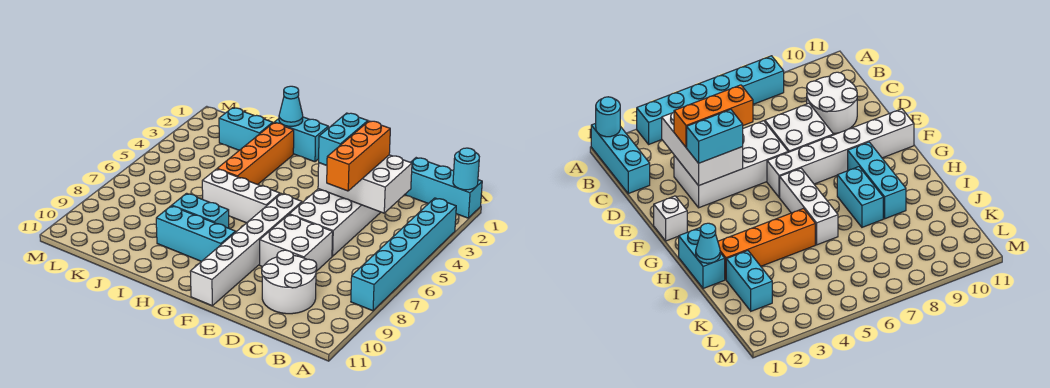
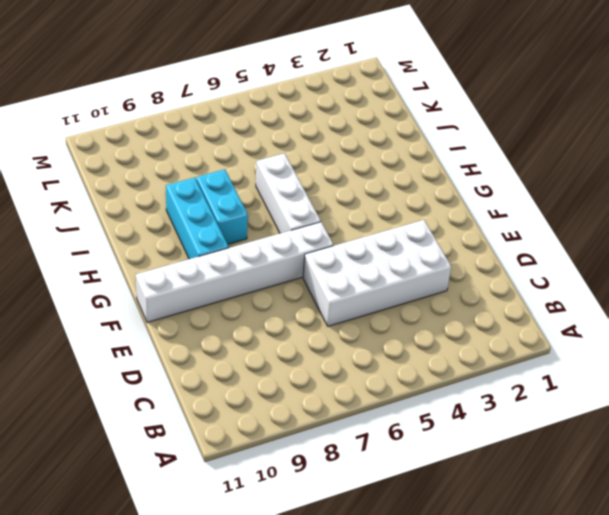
none -> cyan brick A1:C1 level 1
none -> cyan brick A3:A8 level 1
none -> white round brick C9:D10 level 1

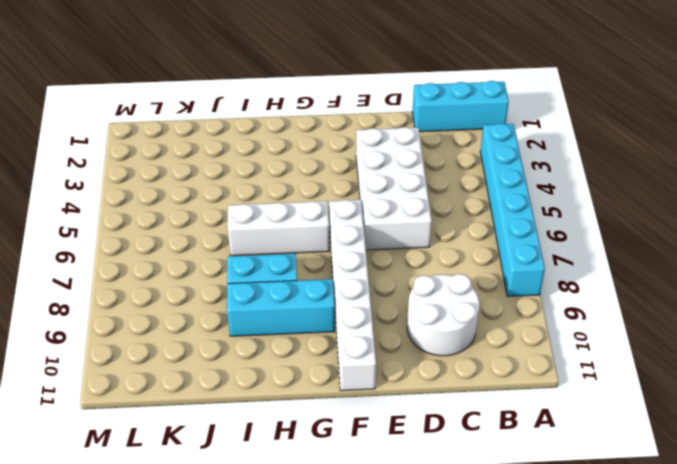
none -> white brick D7:E8 level 1
none -> white brick F1 level 1
none -> cyan brick H1:I1 level 1

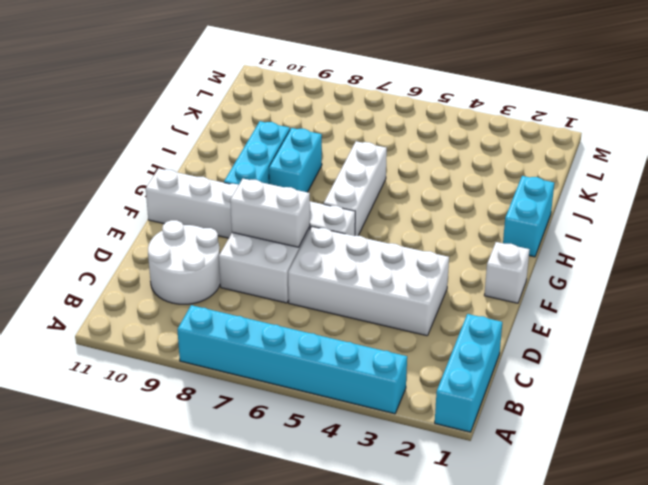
white brick E7:E8 level 2 -> none
none -> orange brick I2:I5 level 1
none -> cyan brick J2:K2 level 1
none -> cyan round brick A1 level 2

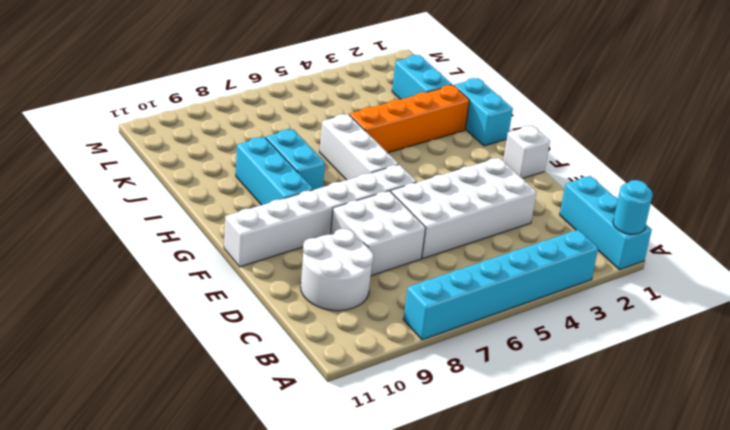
none -> white brick C3:E4 level 2
none -> cyan cone I1 level 2
none -> orange brick D3:D5 level 3

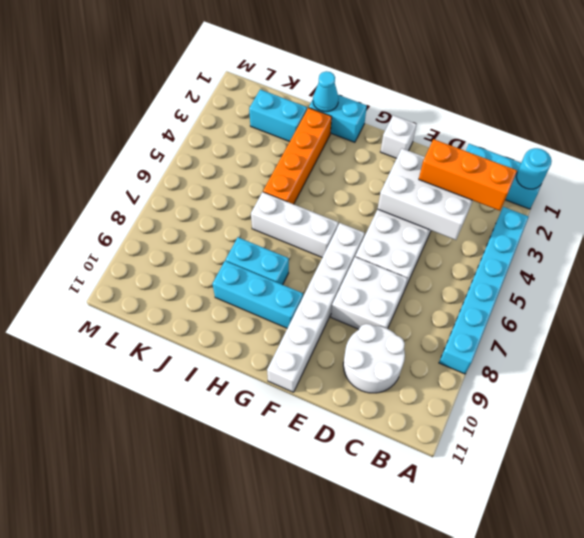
orange brick B3:D3 level 3 -> orange brick D3:D5 level 3
none -> cyan brick E3:E4 level 3

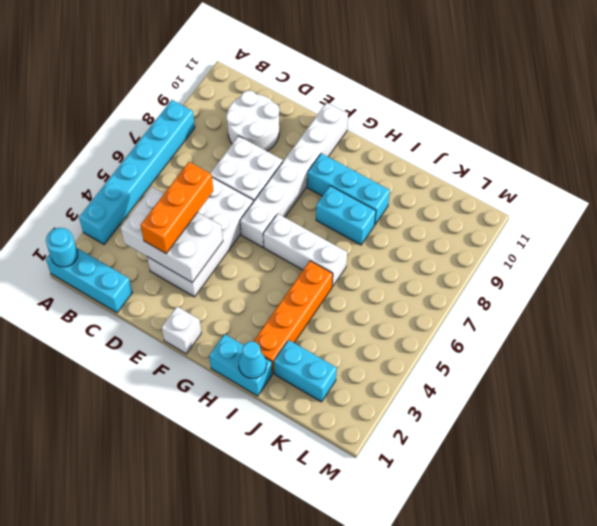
none -> cyan brick E3:E4 level 3

